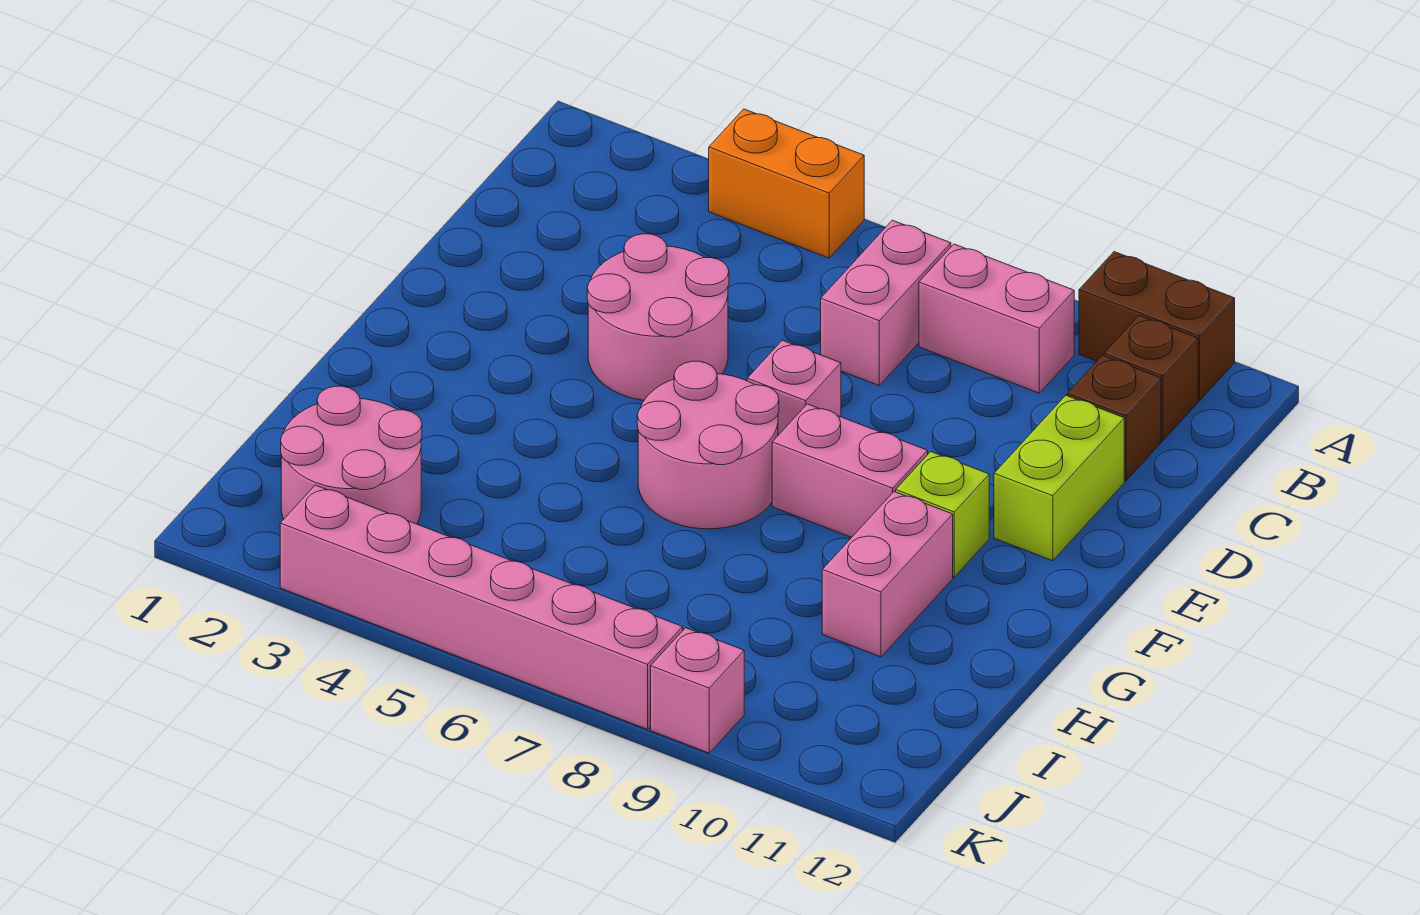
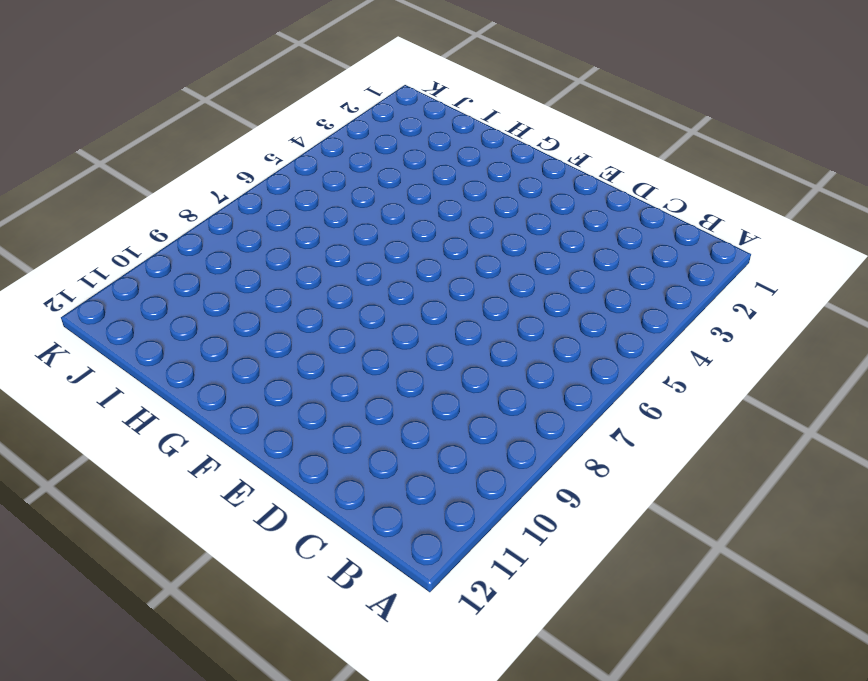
none -> orange brick A4:A5 level 1
none -> brown brick A10:A11 level 1
none -> pink brick B7:C7 level 1

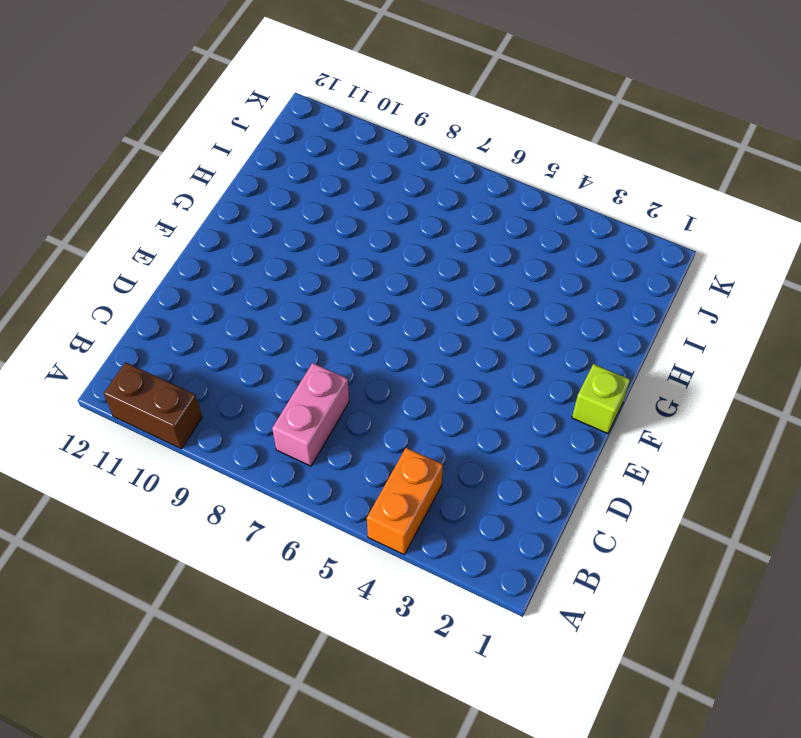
orange brick A4:B4 level 1 -> orange brick A4:A5 level 1
lime brick F1 level 1 -> lime brick F10 level 1
none -> pink brick B8:B9 level 1
none -> brown brick B11 level 1
none -> brown brick C11 level 1

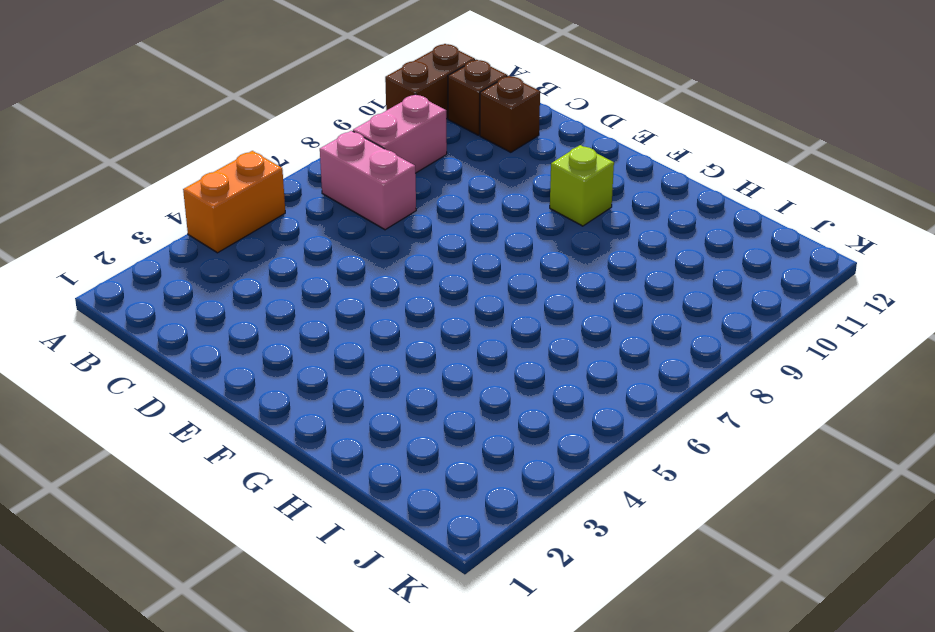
none -> pink round brick D4:E5 level 1
none -> lime brick D11:E11 level 1
none -> pink brick E7 level 1

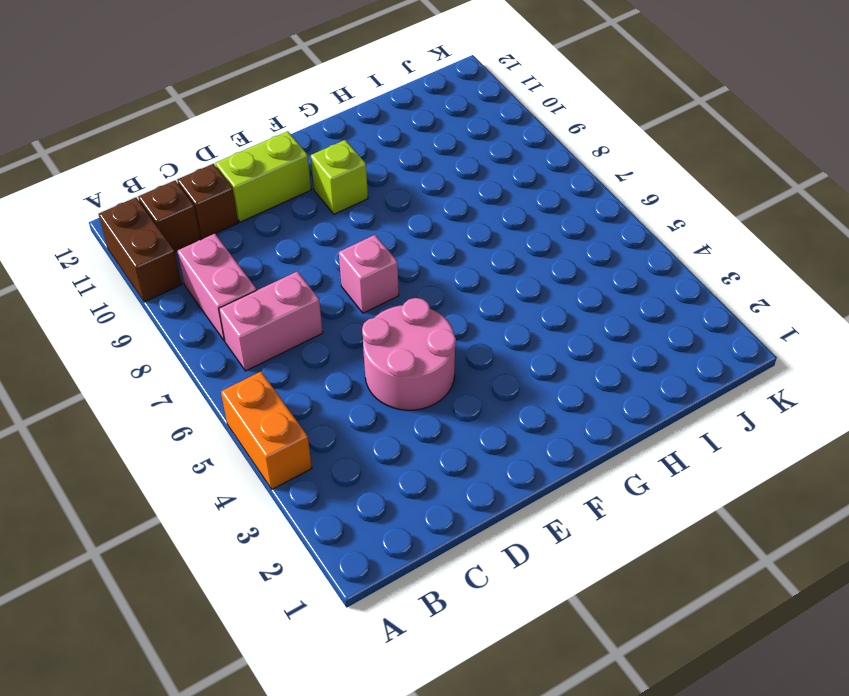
none -> pink round brick F6:G7 level 1
none -> pink brick F8:F9 level 1
none -> pink brick G10:H10 level 1

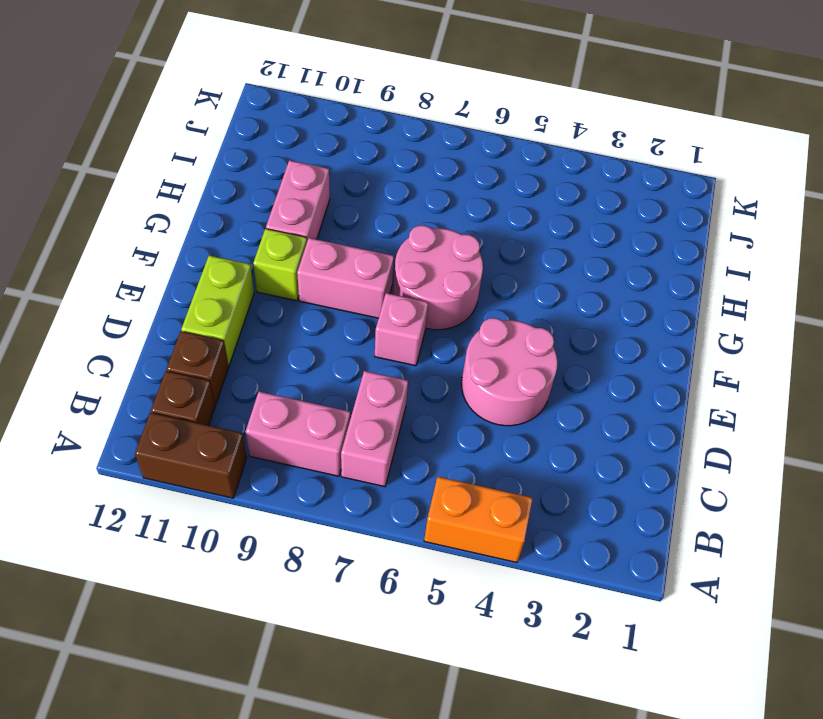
none -> pink round brick I2:J3 level 1
none -> pink brick K3:K8 level 1
none -> pink brick K9 level 1

